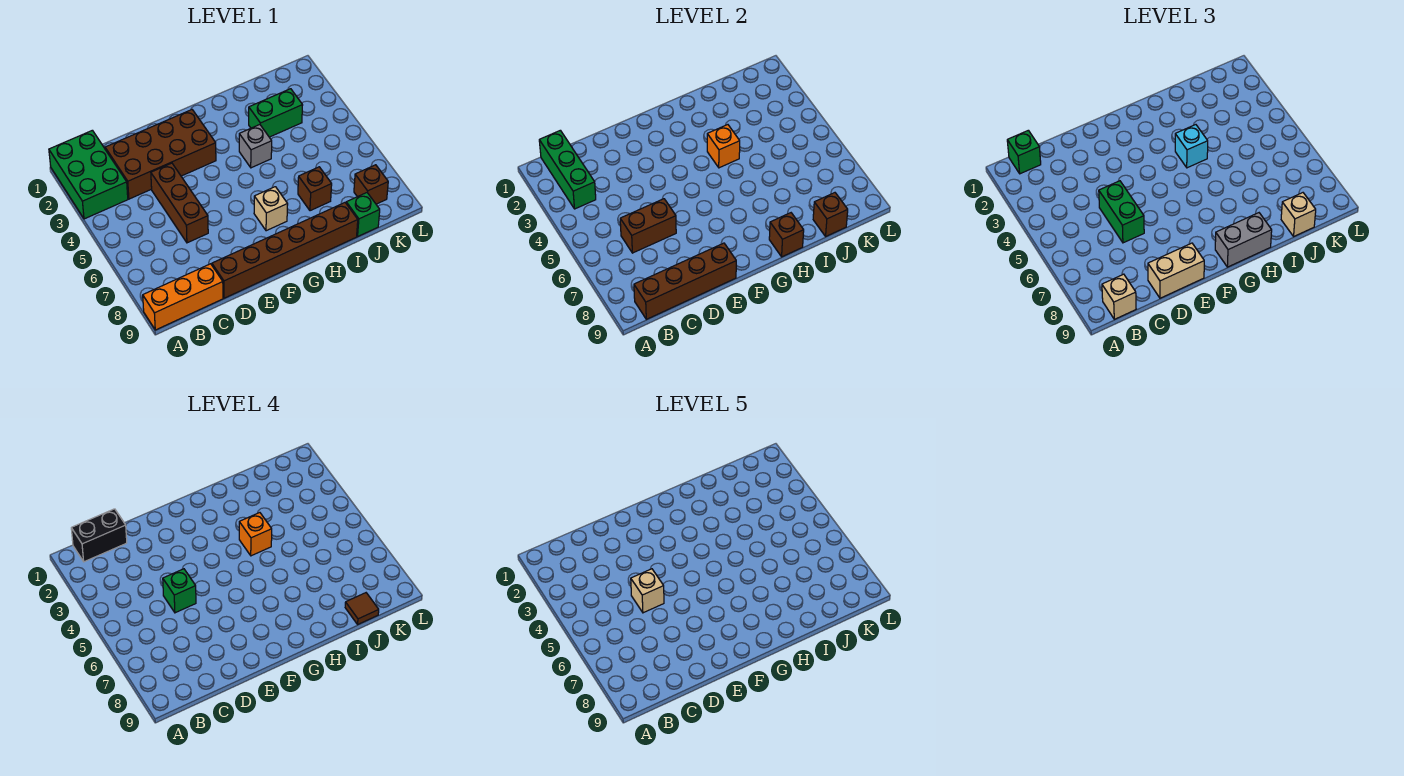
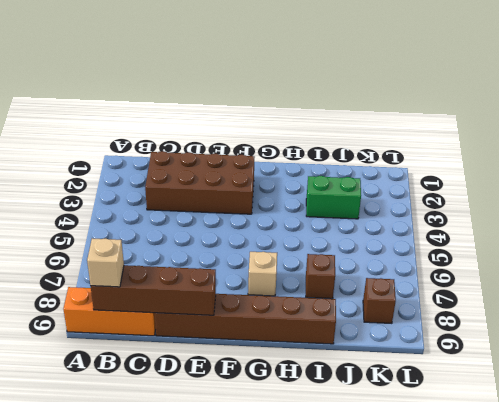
none -> green brick A1:B3 level 1
none -> brown brick D4:D6 level 1
none -> grey brick H4 level 1

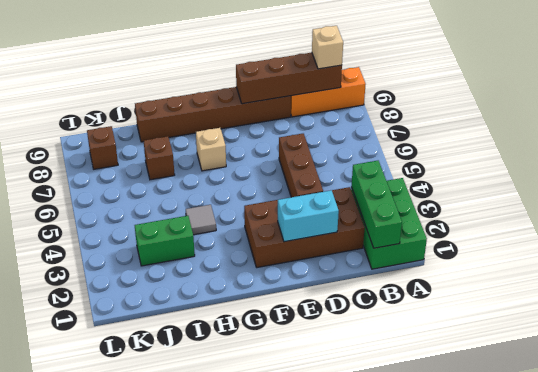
cyan brick D2:E2 level 2 -> none
grey tile H4 level 1 -> grey brick H4 level 1
none -> green brick J9 level 1
none -> brown brick C6:D6 level 2
none -> orange brick H4 level 2

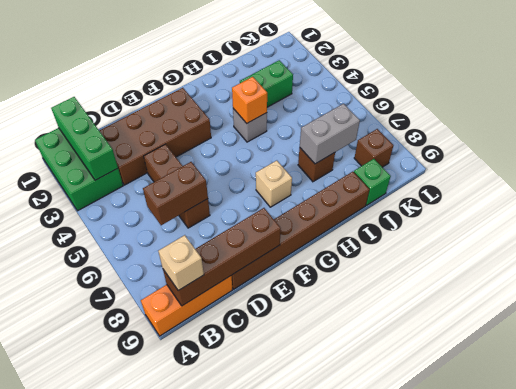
grey brick I7:J7 level 2 -> grey brick G9:H9 level 3
none -> brown brick H9 level 2
none -> brown brick J9 level 2
none -> green brick B1 level 3

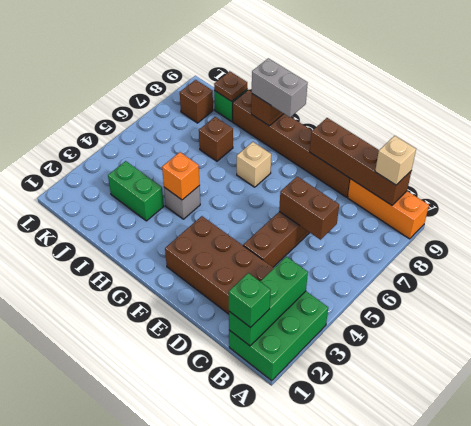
brown plate J9 level 2 -> brown brick J9 level 2
none -> green brick D5:D6 level 3
none -> tan brick D9:E9 level 3
none -> cyan brick H4 level 3

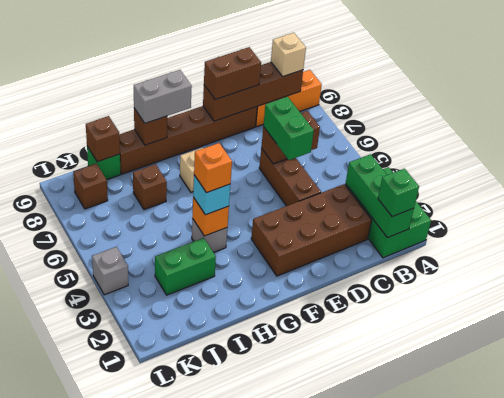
brown brick D9:E9 level 3 -> tan brick D9:E9 level 3
grey brick L4 level 1 -> none
none -> tan brick J9 level 3
none -> black brick B1:C1 level 4
none -> green brick D5 level 4

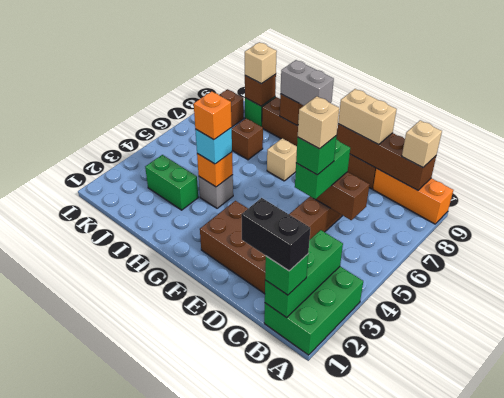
none -> brown tile J9 level 4

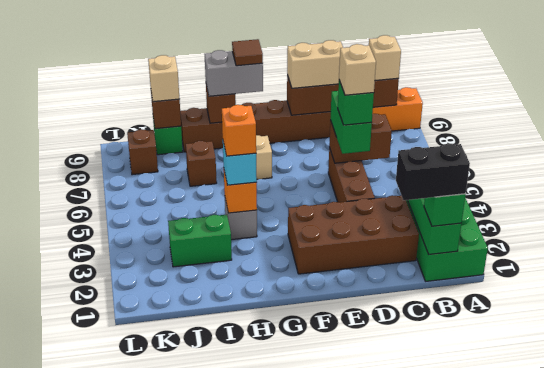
brown tile G9 level 4 -> brown tile J9 level 4

